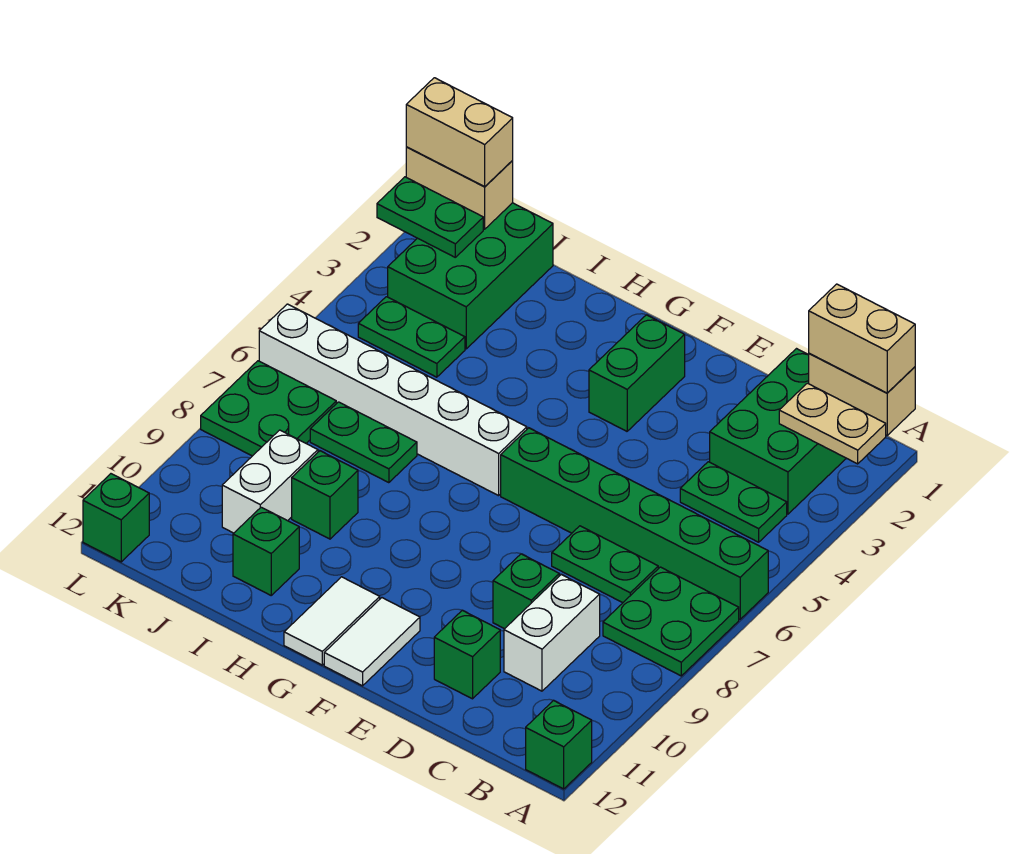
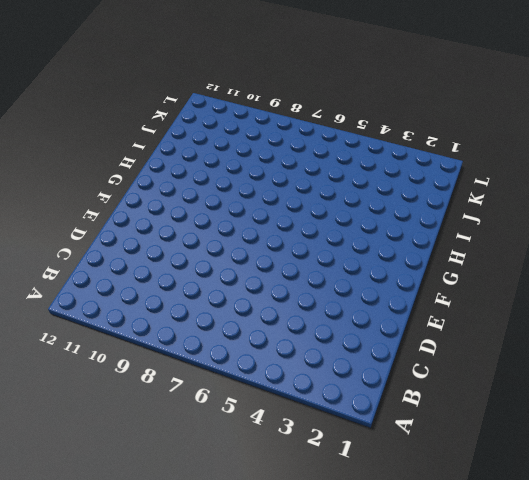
none -> green brick A6:F6 level 1
none -> green plate A7:B8 level 1
none -> green brick A12 level 1

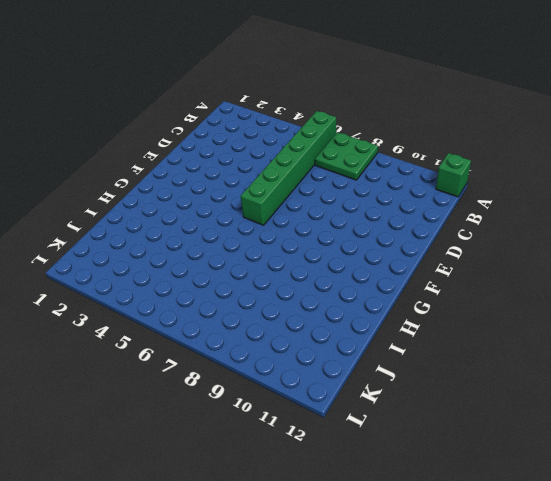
none -> green brick B1:C3 level 1
none -> green plate B4:C4 level 1
none -> green plate C7:D7 level 1

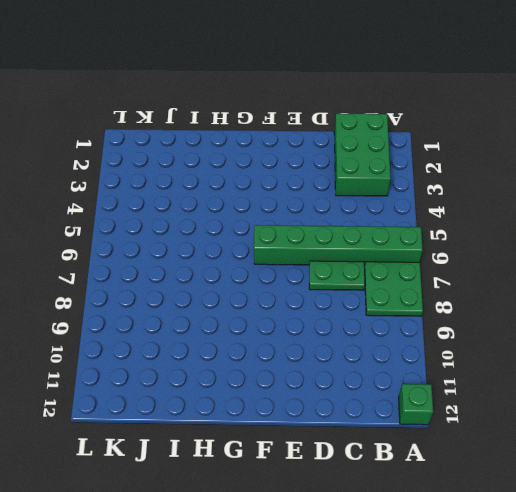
none -> green plate B4:C4 level 1
none -> white brick C9:C10 level 1
none -> green brick D9 level 1

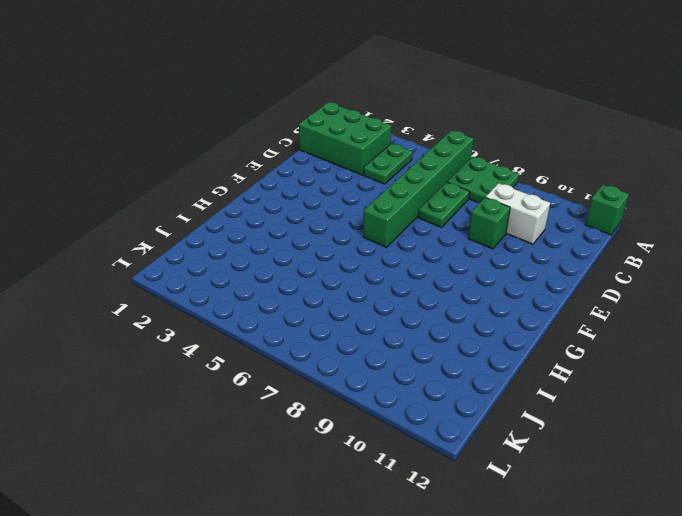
none -> green brick D11 level 1
none -> green brick F2:F3 level 1
none -> white tile F11:F12 level 1

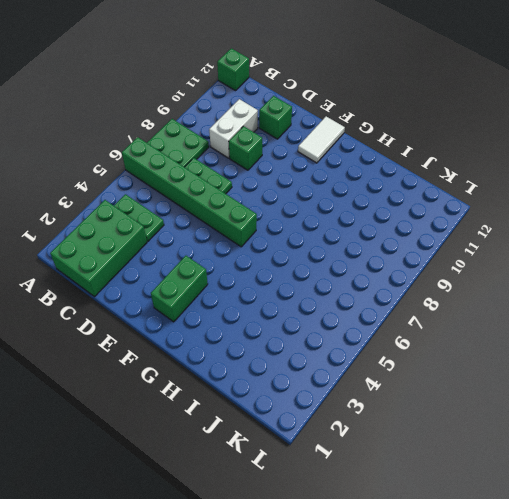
none -> white brick G6:L6 level 1
none -> white tile G11:G12 level 1
none -> green plate I7:J7 level 1

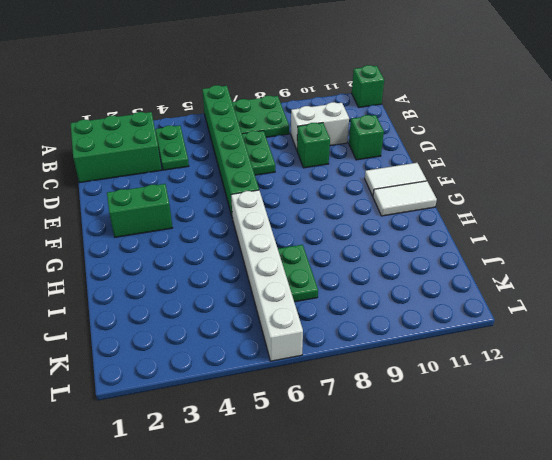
none -> green brick I9 level 1
none -> green brick I11 level 1
none -> green brick J1:K3 level 1

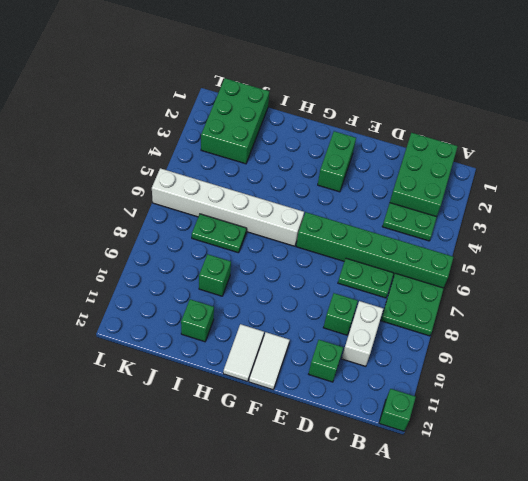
none -> green plate J4:K4 level 1
none -> white brick J9:J10 level 1
none -> green plate K7:L8 level 1

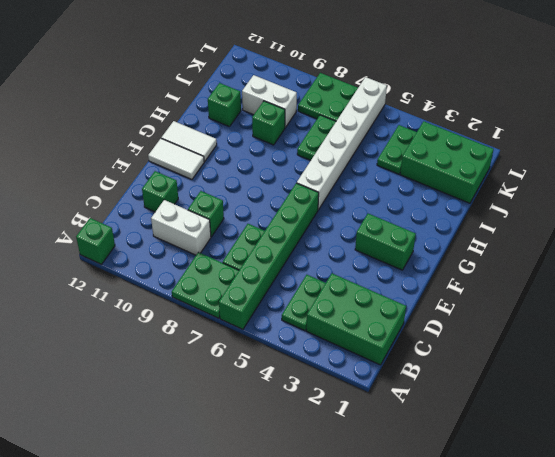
none -> green brick L12 level 1
none -> tan brick A1:B1 level 2
none -> tan plate A2:B2 level 2

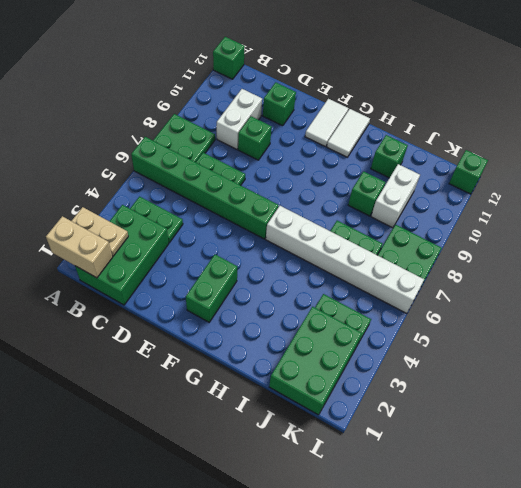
none -> tan brick K1:L1 level 2
none -> green plate K2:L2 level 2
none -> tan brick A1:B1 level 3

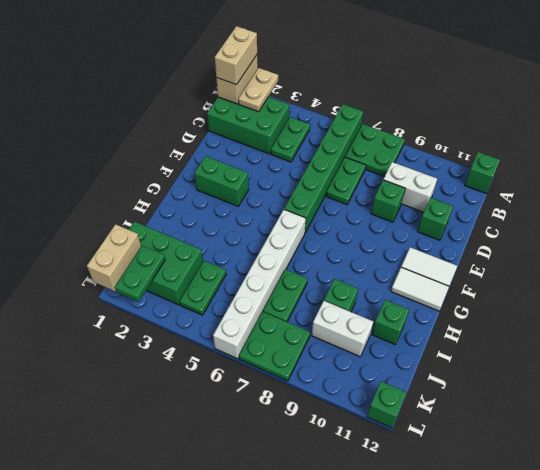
none -> tan brick K1:L1 level 3

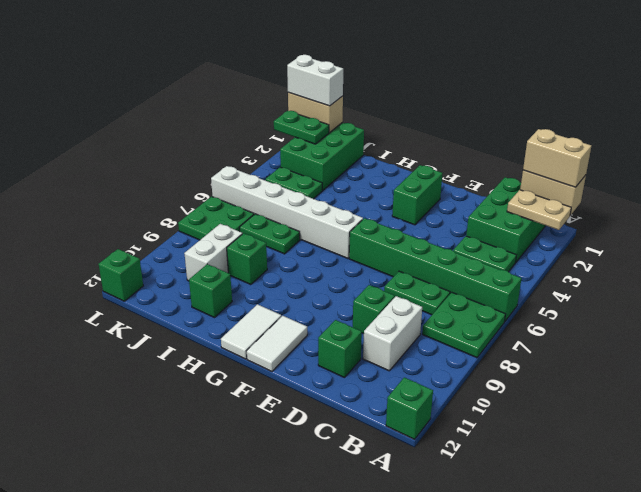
white brick K1:L1 level 3 -> tan brick K1:L1 level 3

